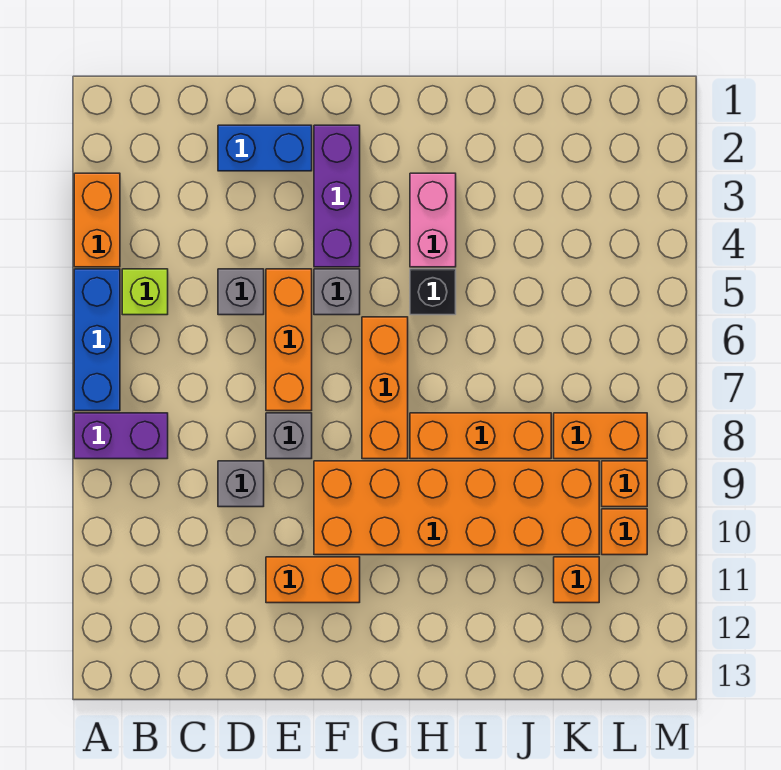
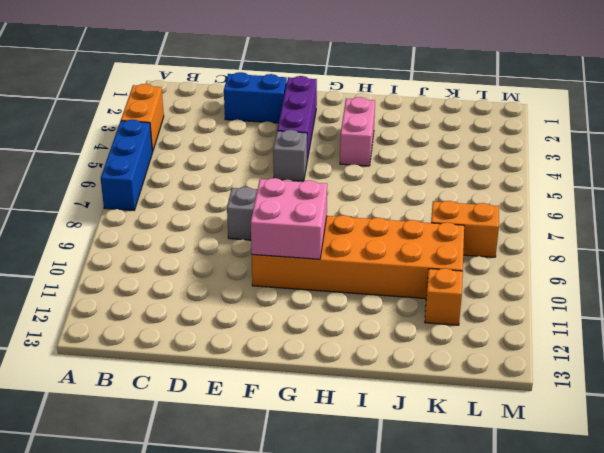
pink brick F9:G10 level 2 -> none
none -> purple brick A8:B8 level 1
none -> lime brick B5 level 1
none -> grey brick D5 level 1

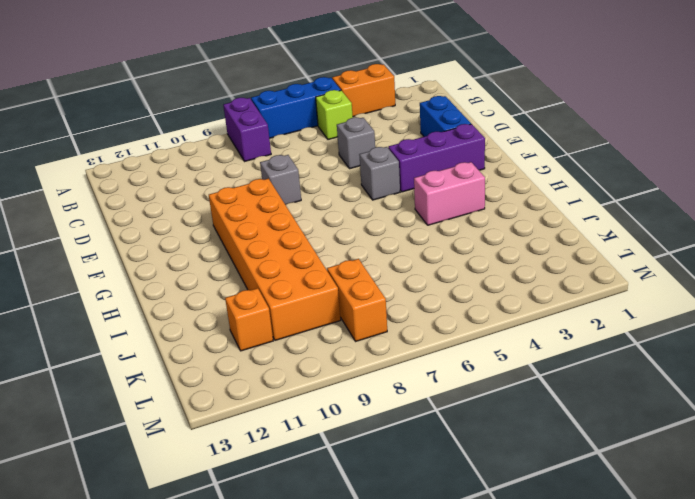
none -> grey brick D9 level 1
none -> orange brick E5:E7 level 1
none -> orange brick E11:F11 level 1

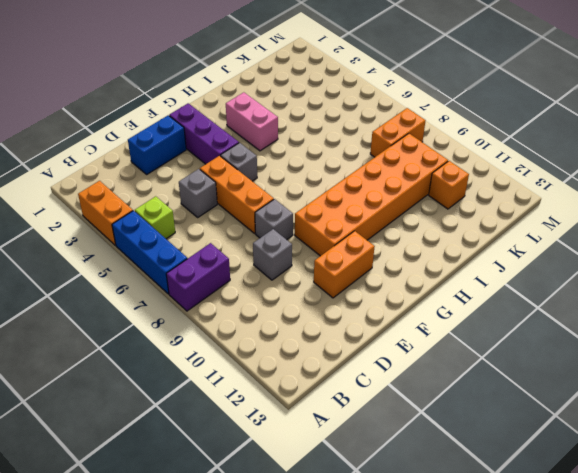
none -> orange brick G6:G8 level 1
none -> black brick H5 level 1
none -> orange brick H8:J8 level 1

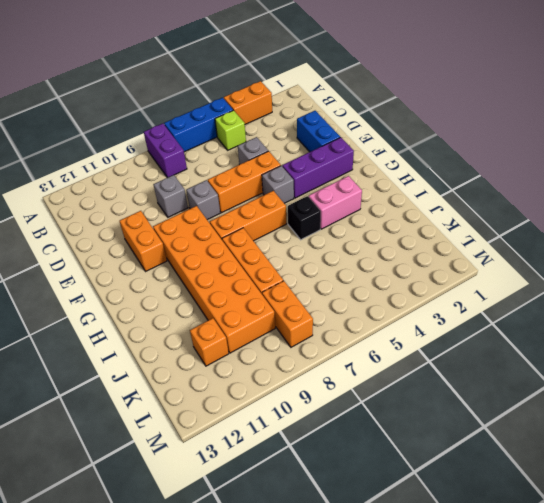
none -> orange brick L9 level 1
none -> orange brick L10 level 1

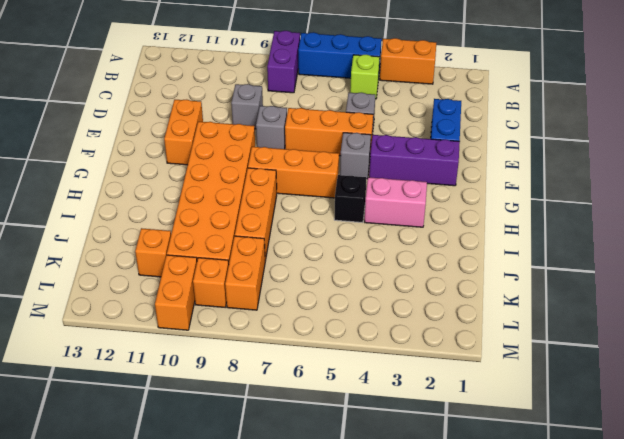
orange brick L10:M10 level 1 -> orange brick L10 level 1

